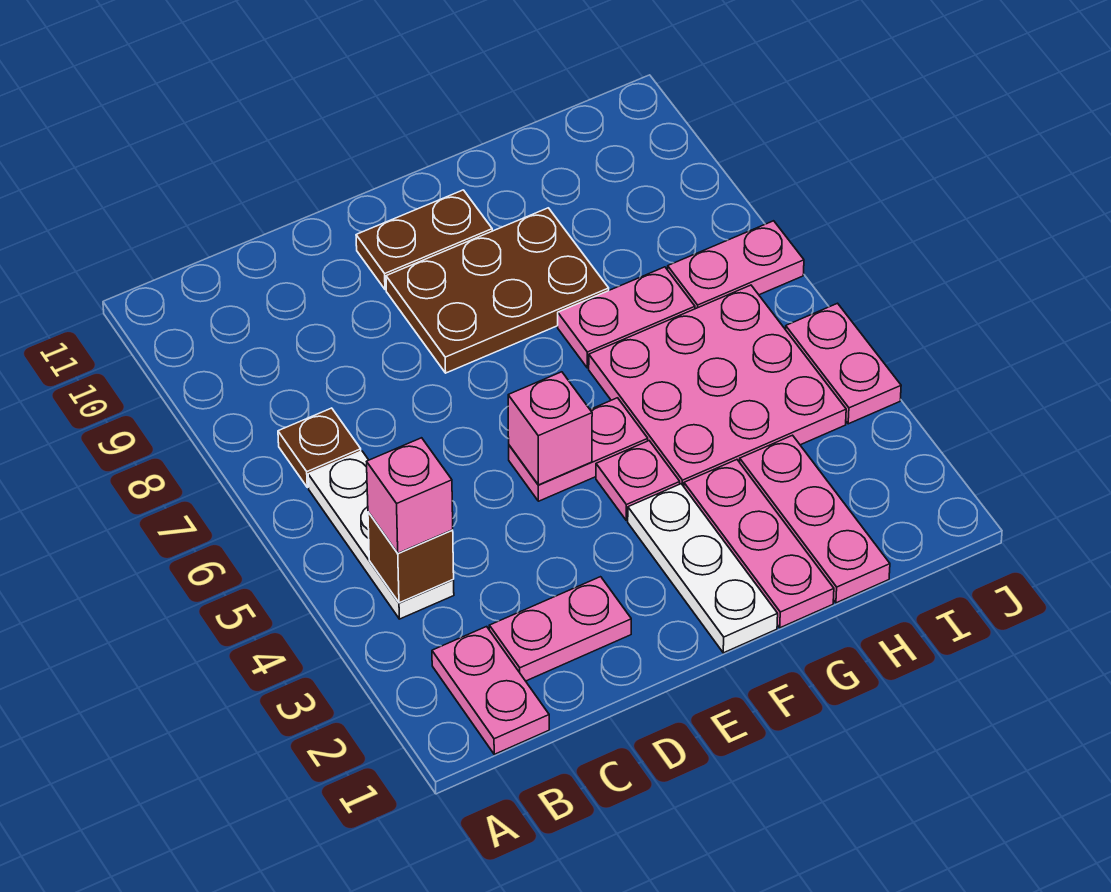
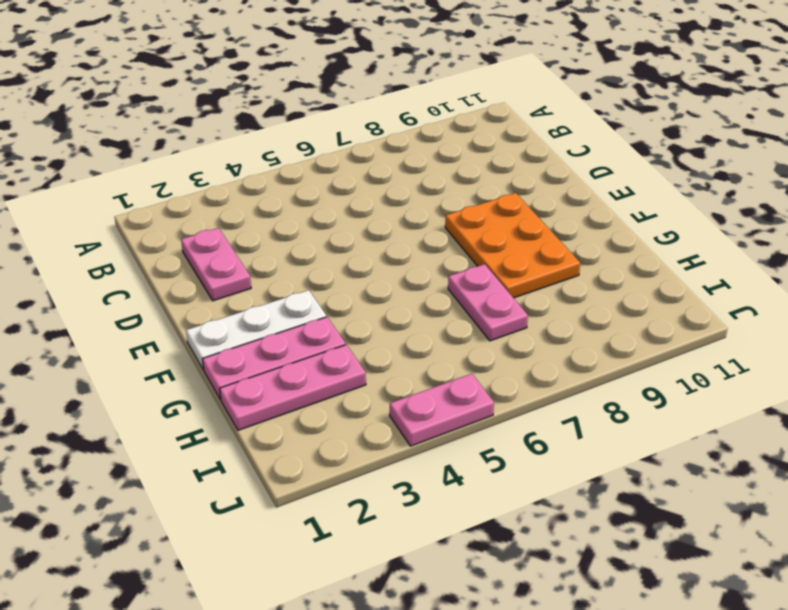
orange plate E8:G9 level 1 -> brown plate E8:G9 level 1
none -> pink plate B1:B2 level 1
none -> white plate B4:B6 level 1
none -> brown plate B7 level 1

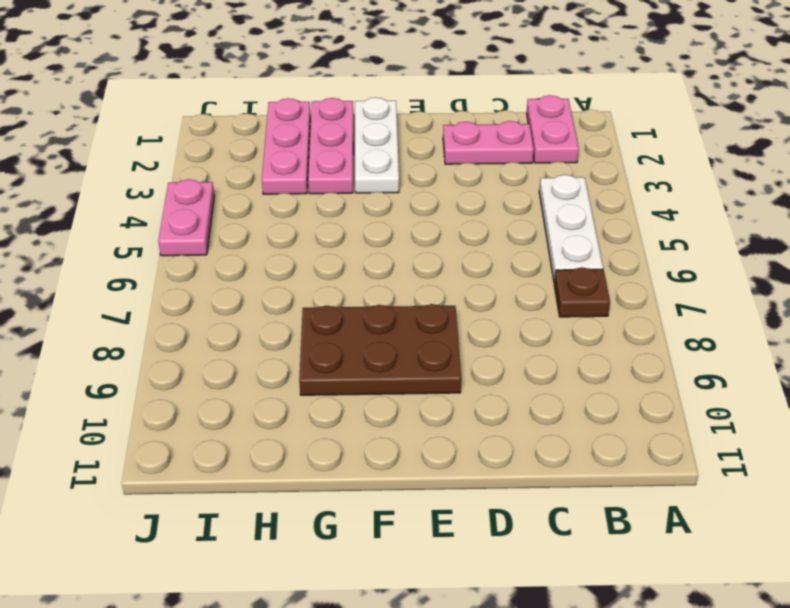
none -> pink plate E5:F5 level 1
none -> brown plate E10:F10 level 1
none -> pink plate F4 level 1

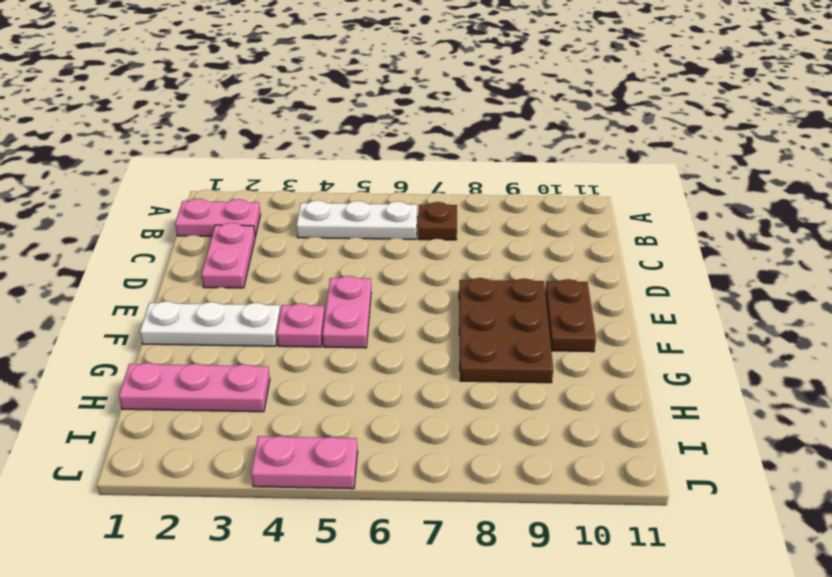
none -> pink plate G1:G3 level 1
none -> pink plate G4:I6 level 1
none -> pink plate G7:H7 level 1

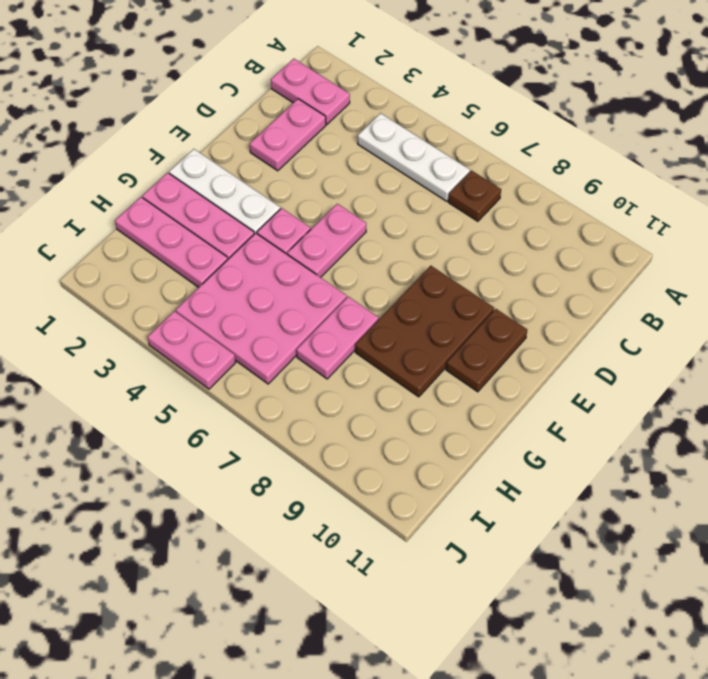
none -> pink plate I7:J7 level 1
none -> brown brick B4 level 2
none -> pink brick E5 level 2

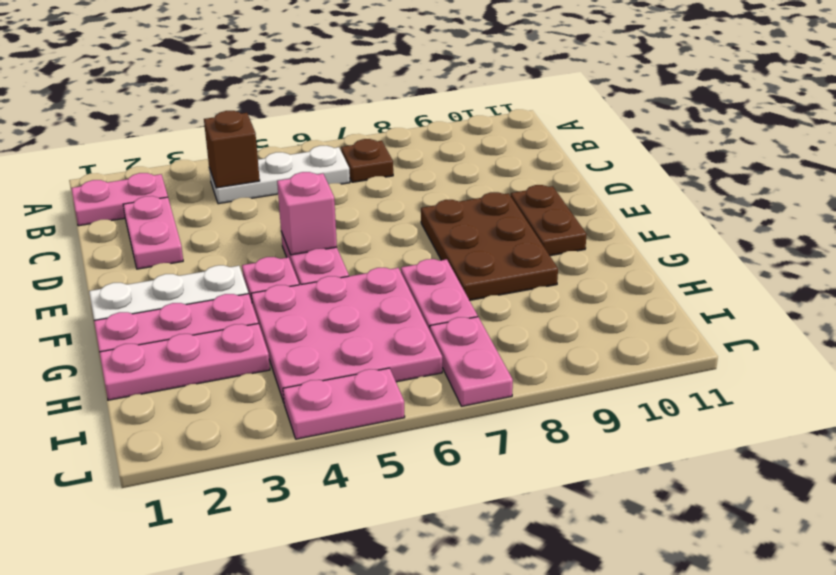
none -> pink brick B4 level 3

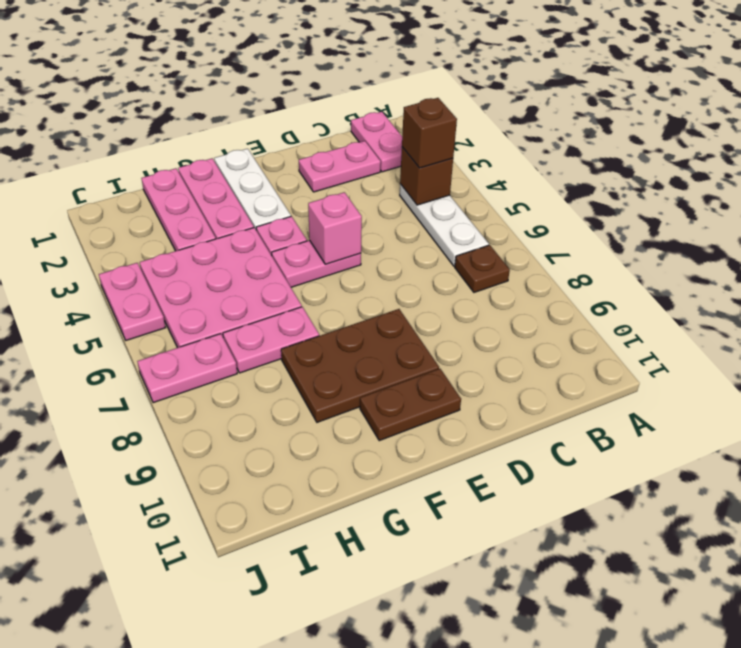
brown brick B4 level 3 -> pink brick B4 level 3

